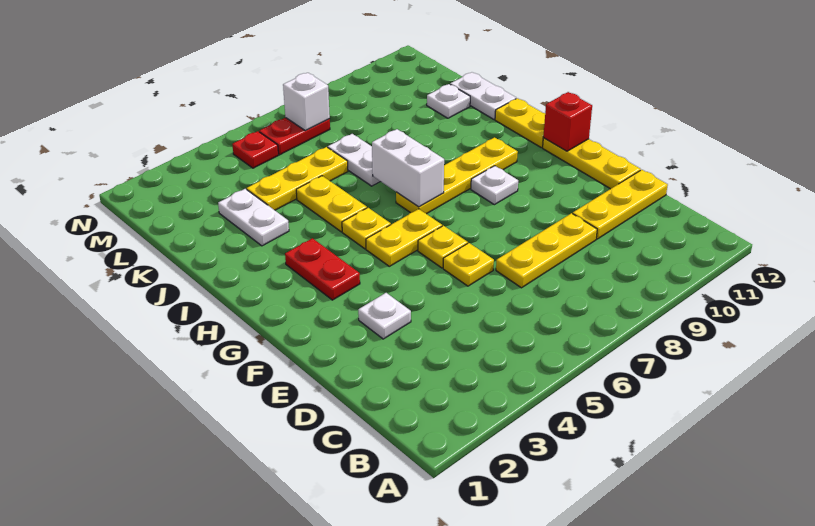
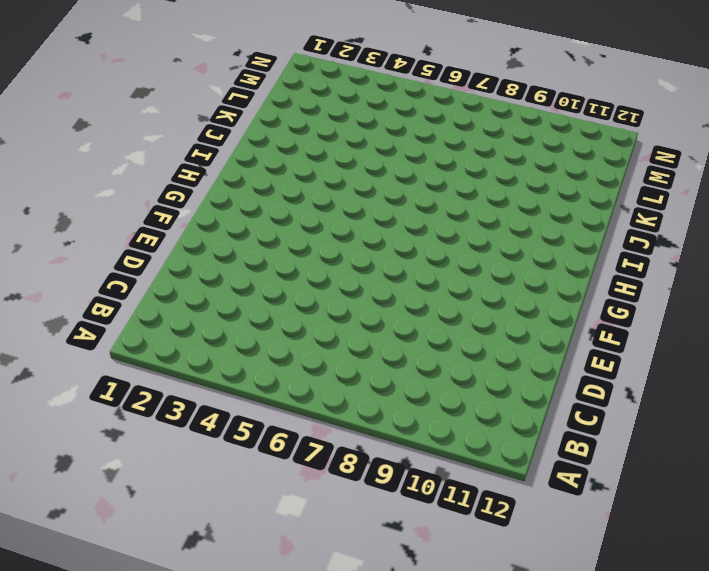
none -> yellow plate D7:D9 level 1
none -> yellow plate D10:D12 level 1
none -> white plate E3 level 1

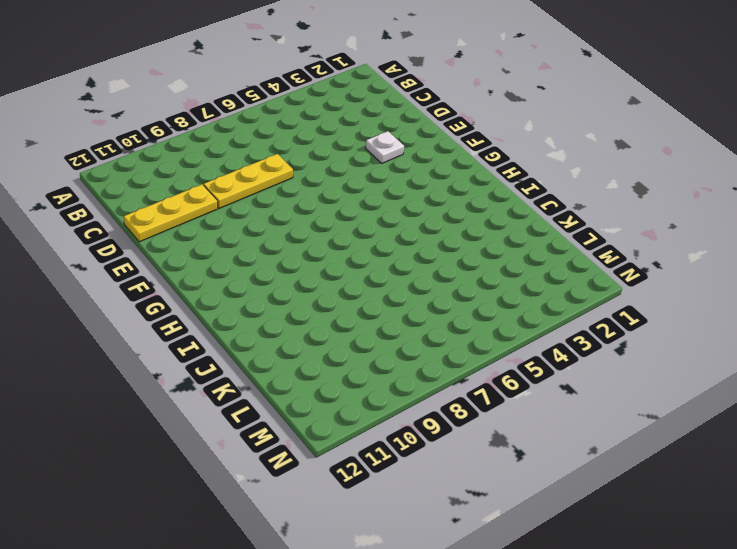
none -> yellow plate E6 level 1
none -> yellow plate E12:G12 level 1
none -> yellow plate F6 level 1

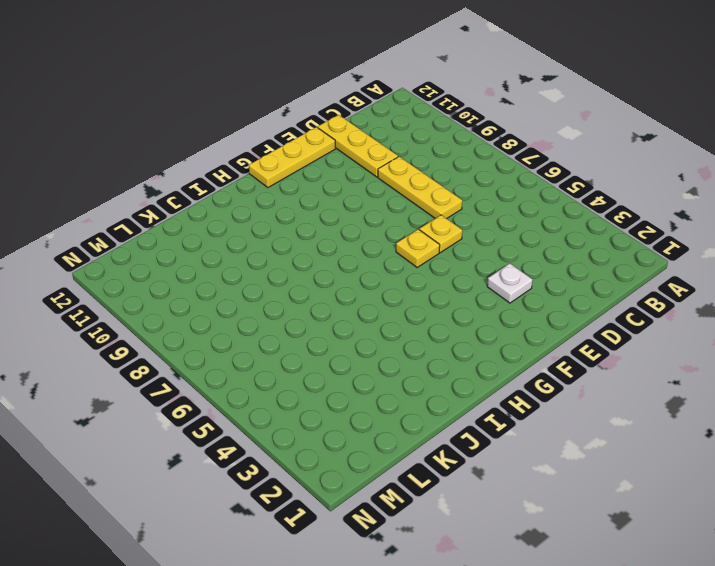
none -> red plate G3:H3 level 1
none -> yellow plate G5:G6 level 1
none -> white plate G9 level 1

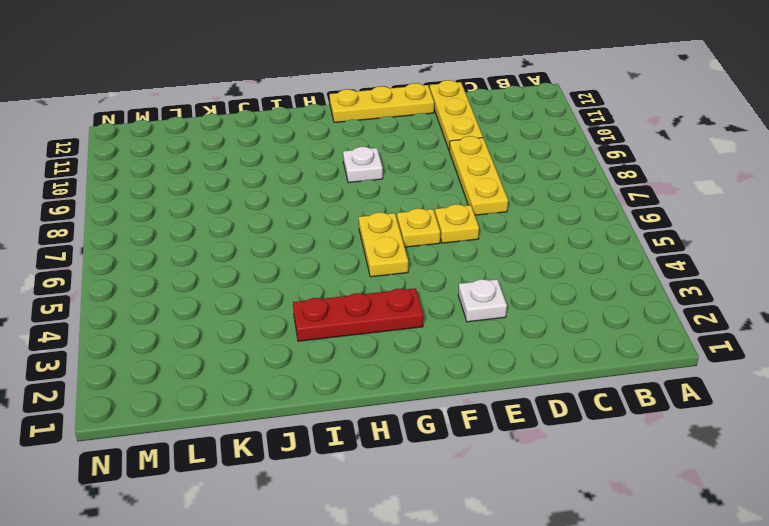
red plate G3:I3 level 1 -> red plate G3:H3 level 1
none -> yellow plate H5 level 1
none -> yellow plate H7:H10 level 1
none -> yellow plate H12:I12 level 1

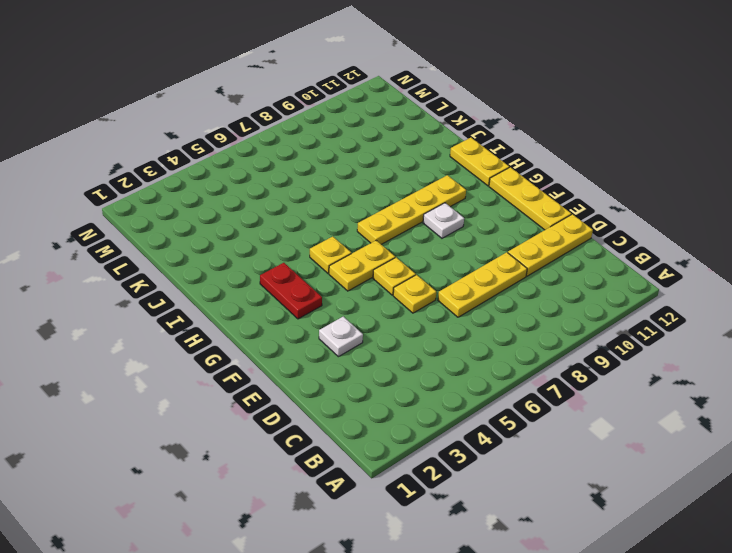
none -> yellow plate I5:J5 level 1
none -> white plate J3:K3 level 1
none -> white plate J7:K7 level 1

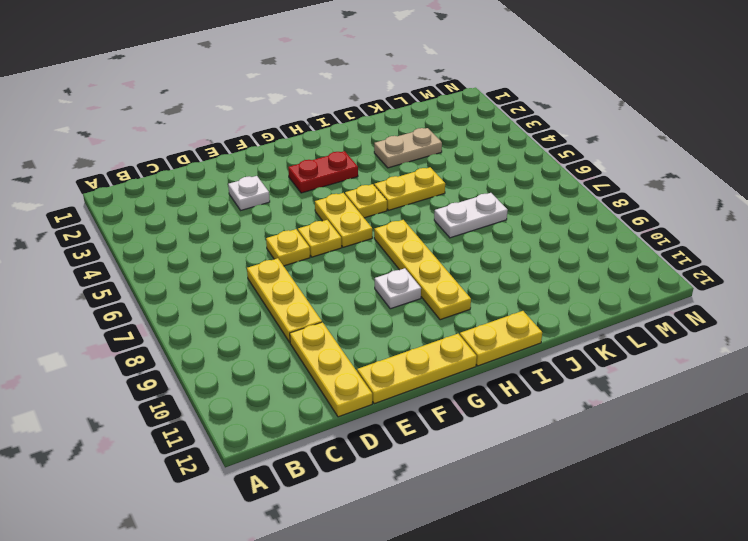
tan plate J3:K3 level 1 -> white plate J3:K3 level 1
none -> white plate J12:K12 level 1
none -> yellow plate K4:K6 level 1
none -> white plate K11 level 1

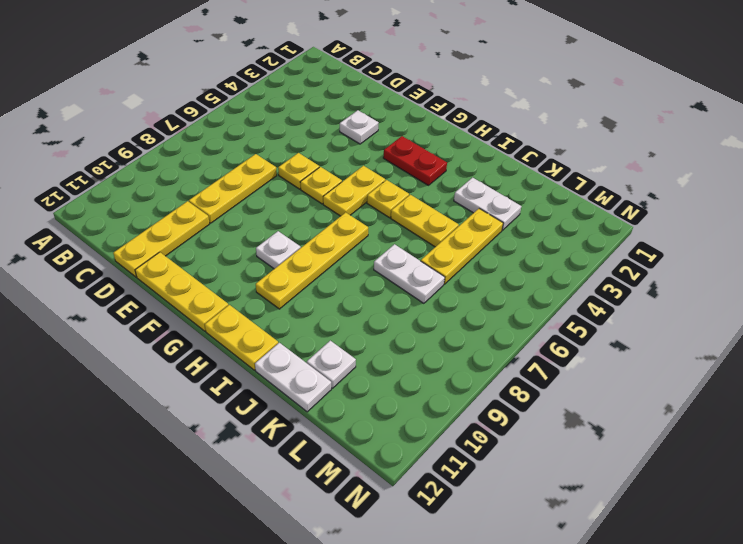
none -> red plate M5 level 1
none -> red plate M6:M7 level 1
none -> red brick G12 level 2

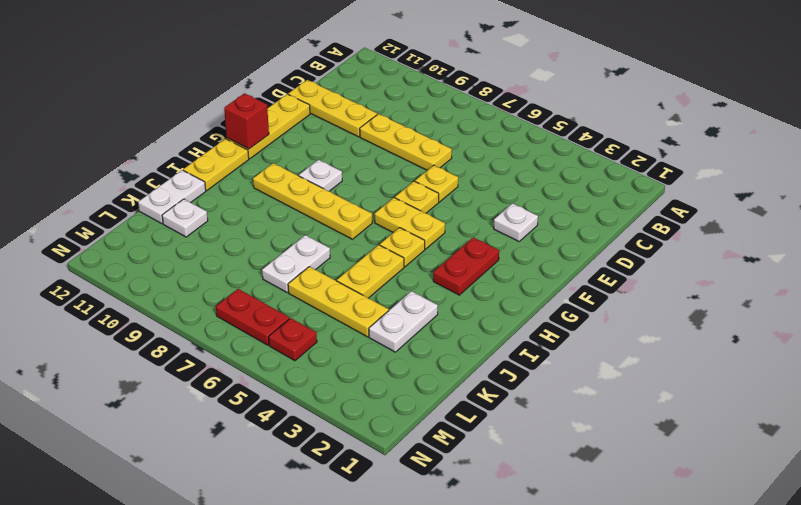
none -> white brick H7:I7 level 2
none -> white brick M7 level 2

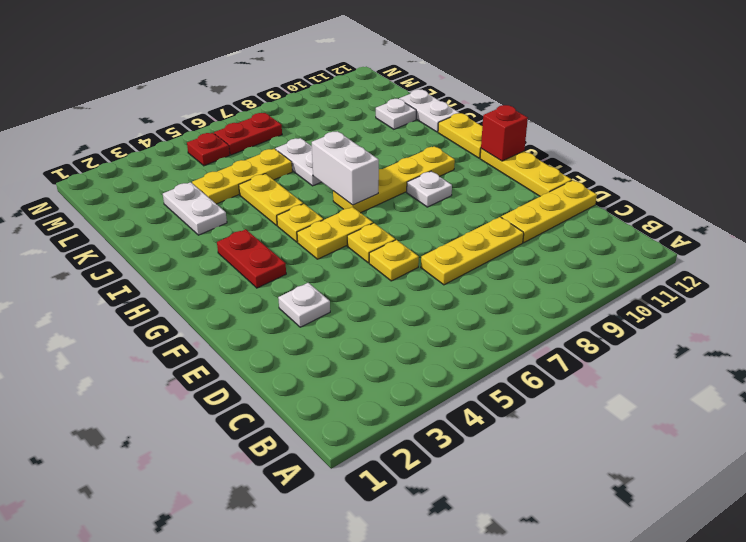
none -> white brick M7 level 2

